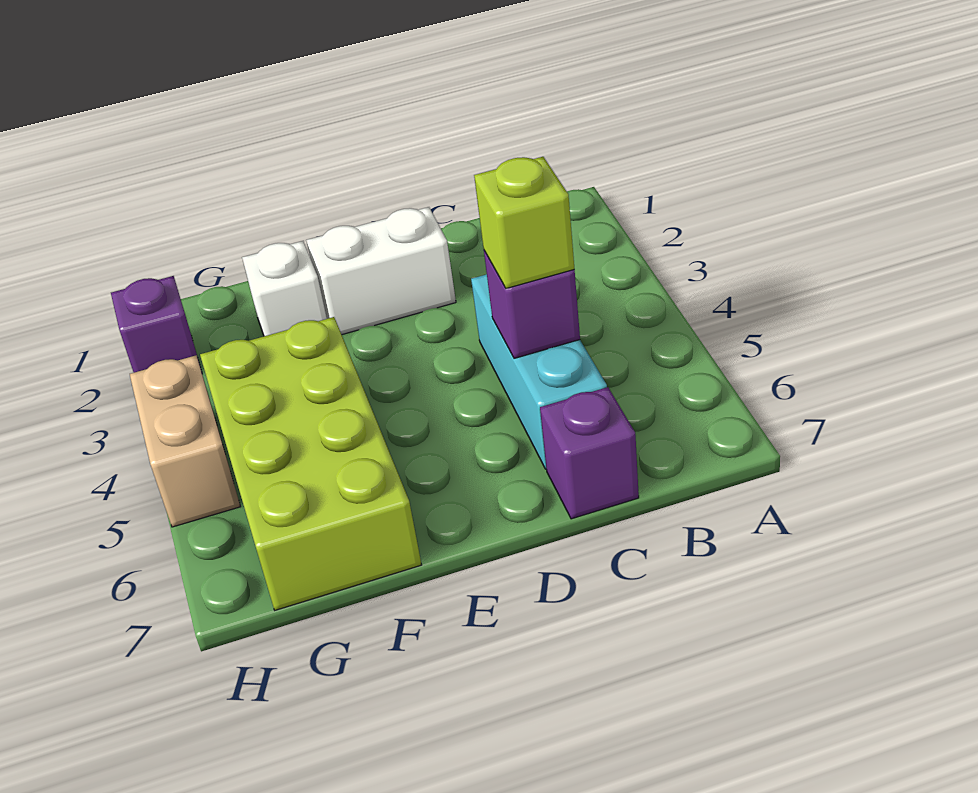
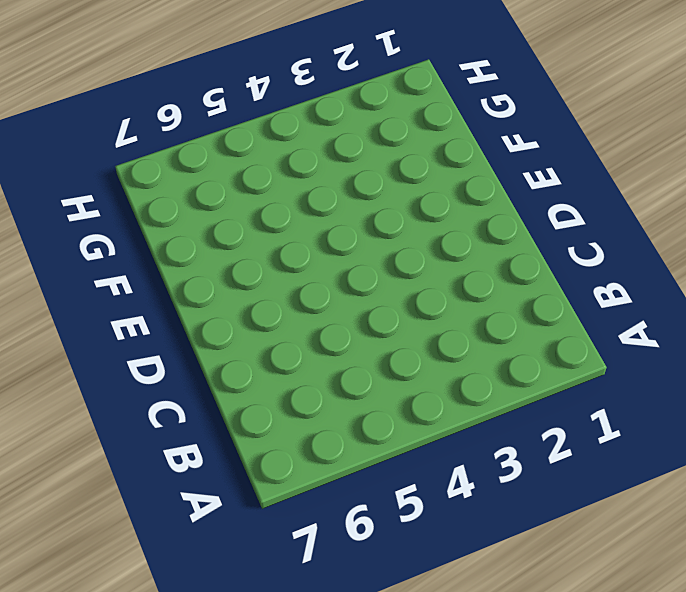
none -> cyan brick C4:C6 level 1
none -> purple brick C7 level 1

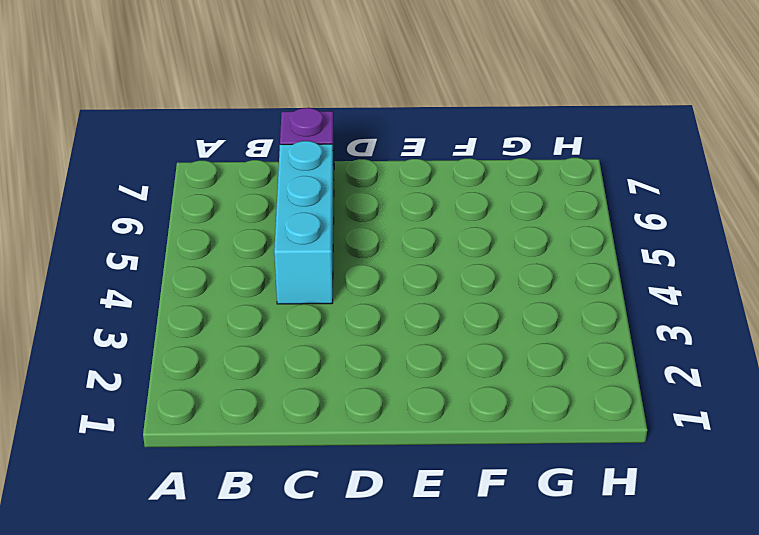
none -> white brick D2:E2 level 1
none -> white brick F2 level 1

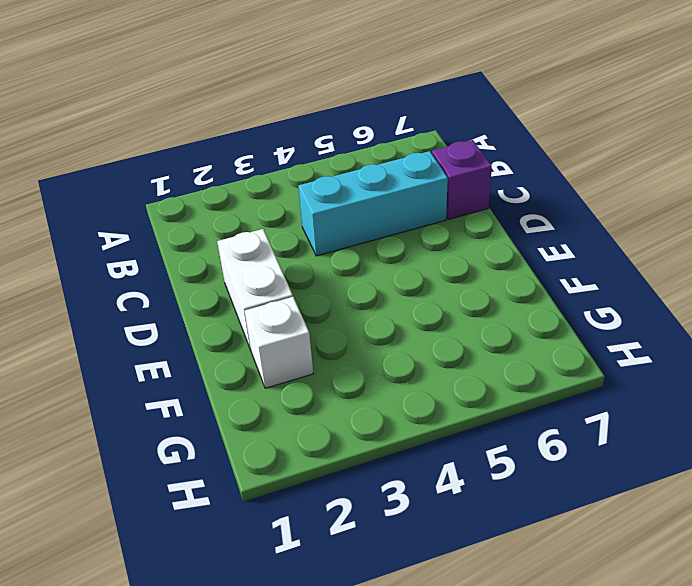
none -> lime brick F4:G7 level 1
none -> purple brick H2 level 1

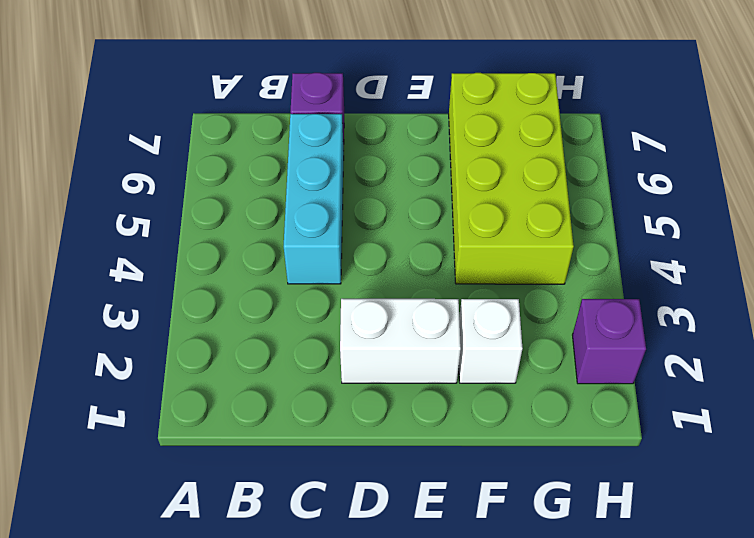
none -> tan brick H4:H5 level 1
none -> purple brick C5 level 2

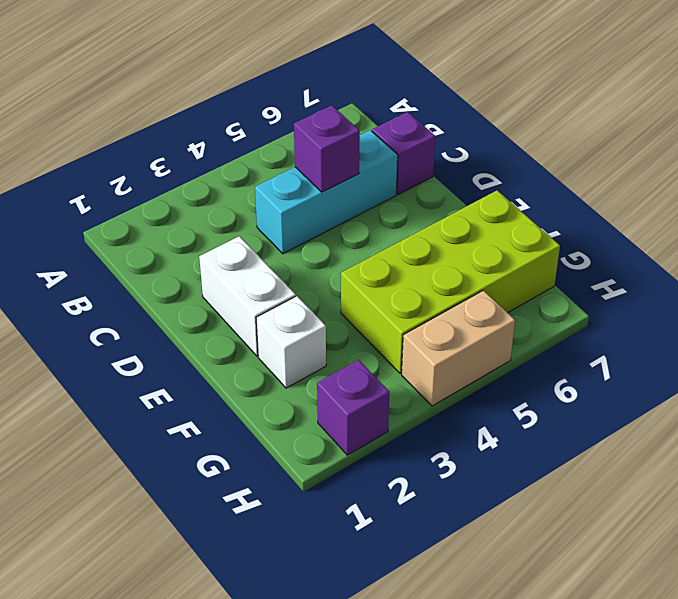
none -> lime brick C5 level 3

